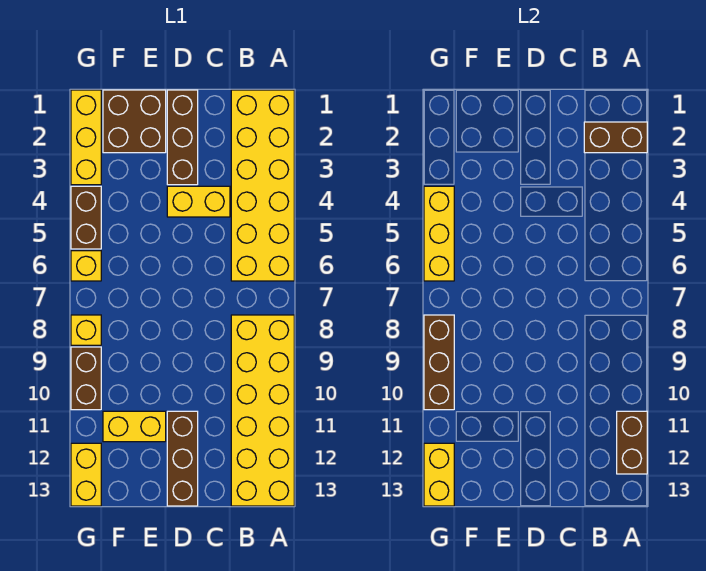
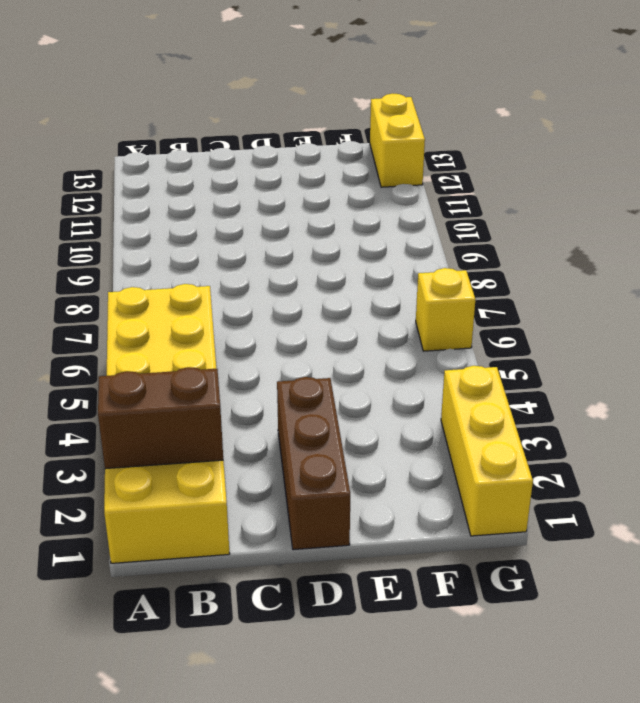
none -> yellow brick A8:B13 level 1
none -> yellow brick C4:D4 level 1
none -> brown brick D11:D13 level 1

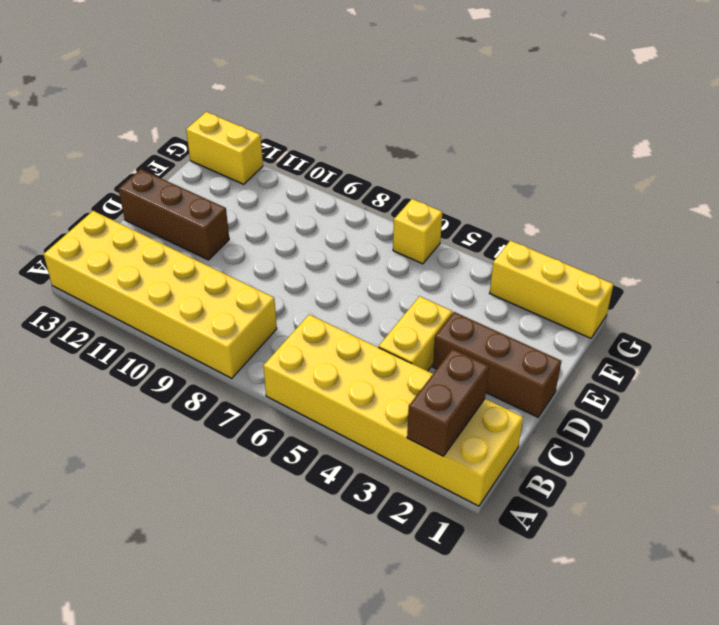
none -> brown brick E1:F2 level 1
none -> yellow brick E11:F11 level 1
none -> brown brick G4:G5 level 1

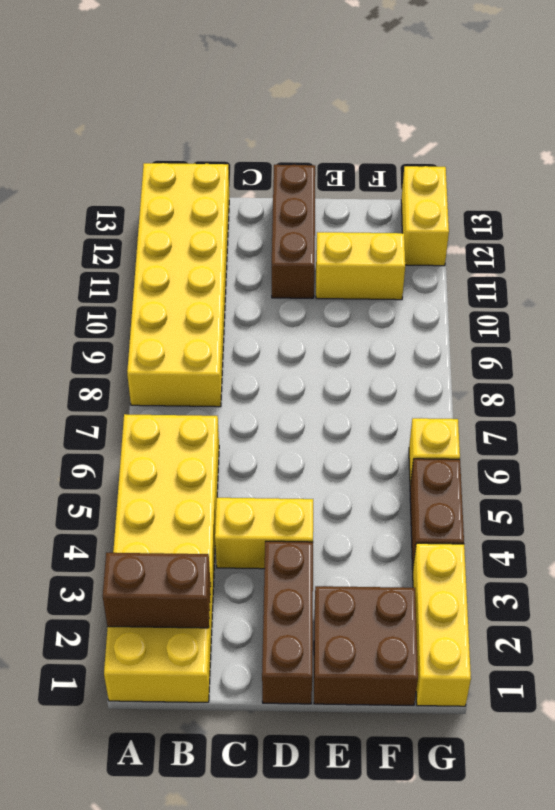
none -> yellow brick G8 level 1
none -> brown brick G9:G10 level 1
none -> brown brick A11:A12 level 2

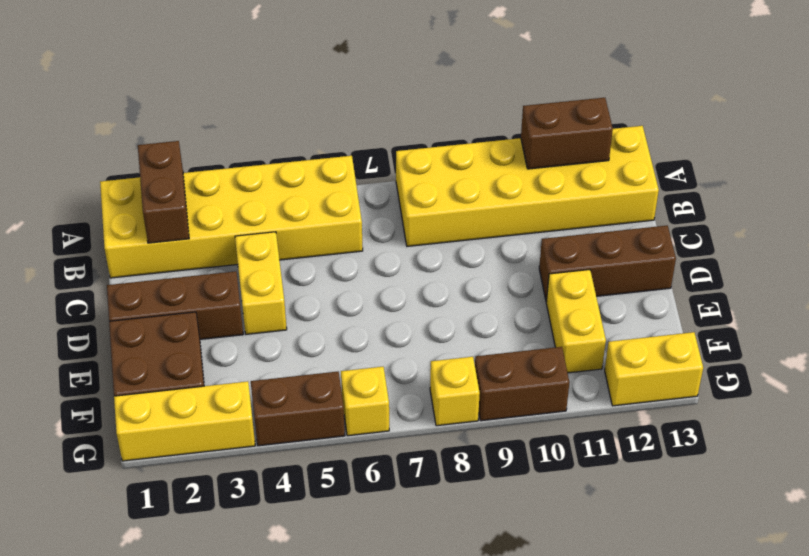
none -> yellow brick G4:G6 level 2
none -> brown brick G8:G10 level 2
none -> yellow brick G12:G13 level 2

